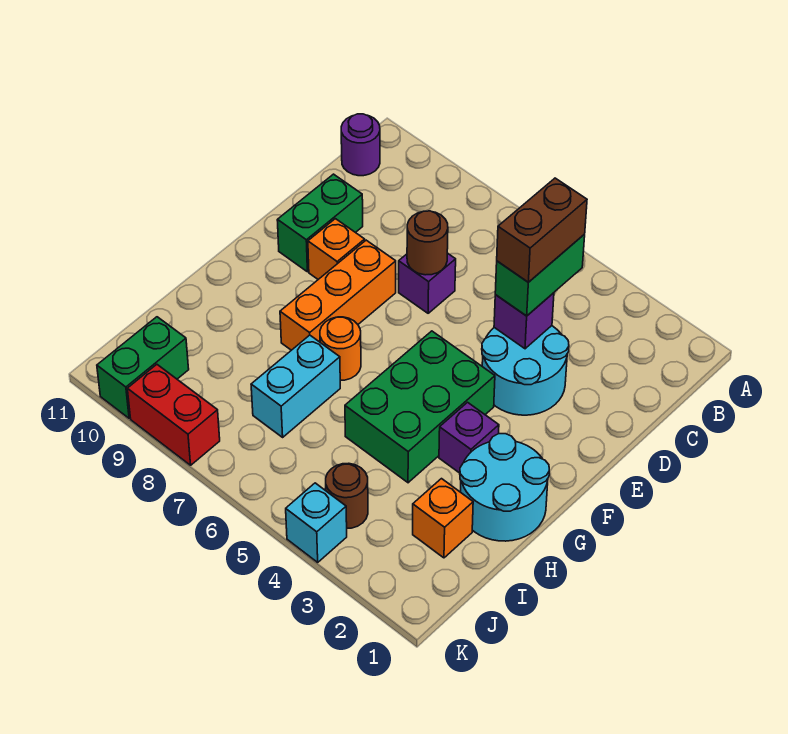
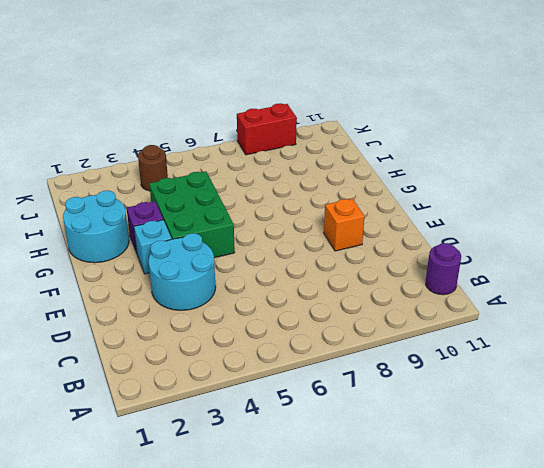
cyan brick F3 level 1 -> cyan brick K4 level 1
none -> purple brick D7 level 1
none -> green brick D10:E10 level 1
none -> orange brick E8:G8 level 1

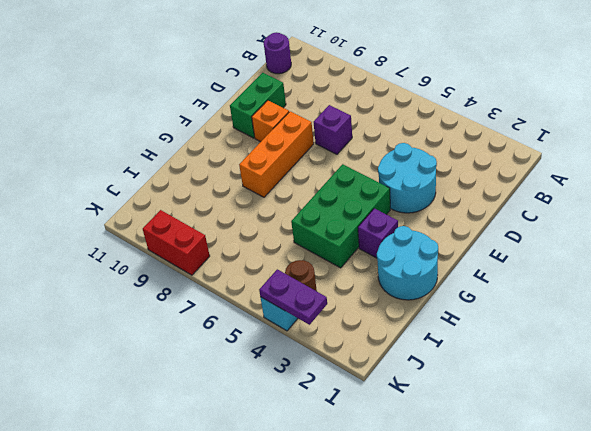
purple plate K3:K4 level 2 -> none
none -> orange round brick G7 level 1
none -> cyan brick H7:I7 level 1
none -> orange brick I2 level 1

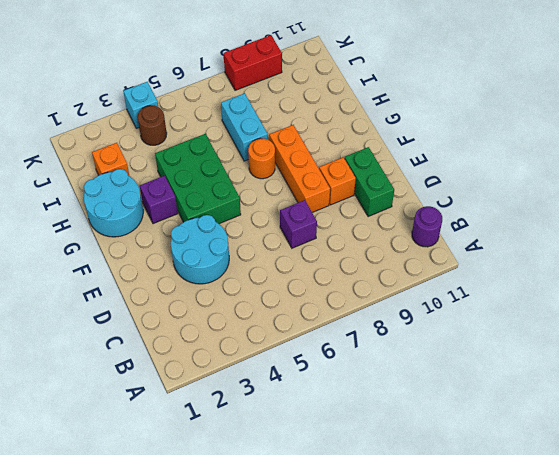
none -> green brick J10:K10 level 1
none -> purple brick D4 level 2
none -> brown round brick D7 level 2

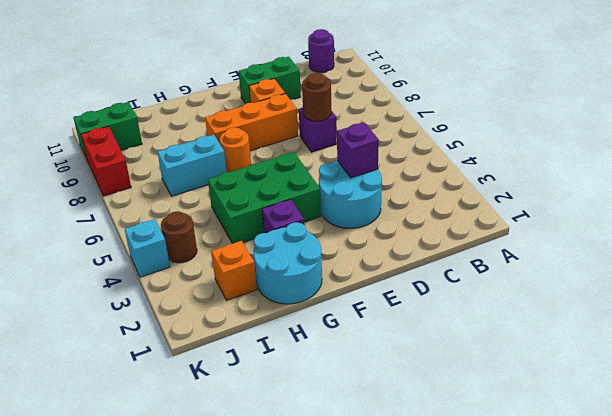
none -> green brick C4:D4 level 3
none -> brown brick C4:D4 level 4

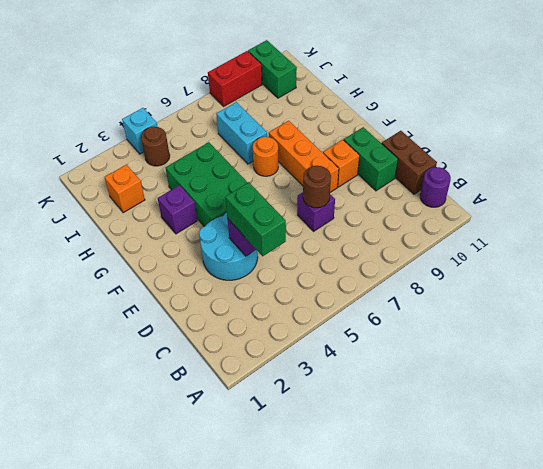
brown brick C11:D11 level 1 -> brown brick C4:D4 level 4
none -> cyan round brick G1:H2 level 1

